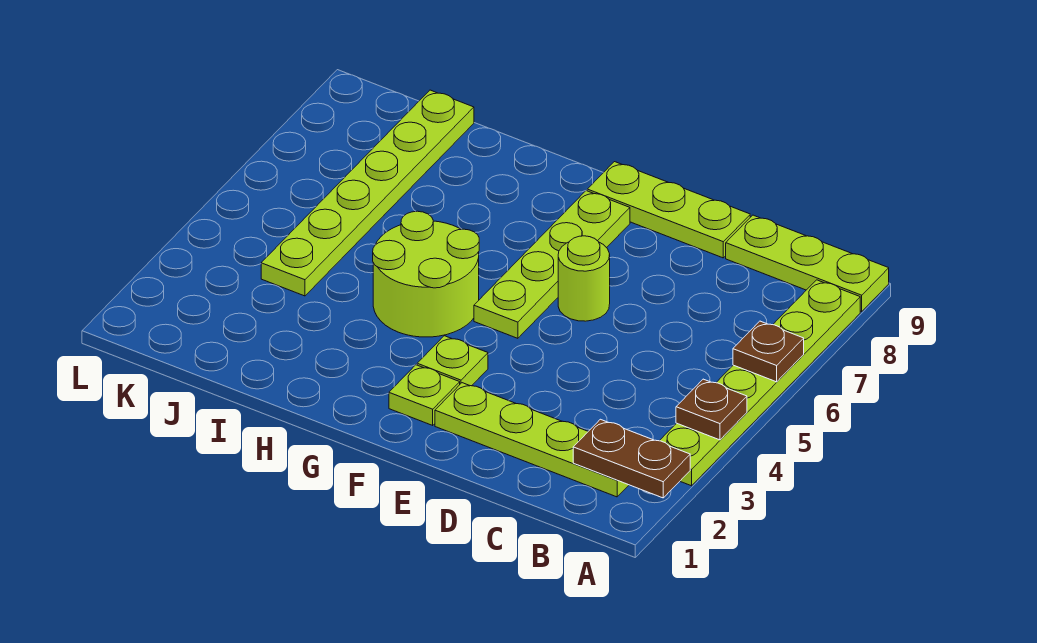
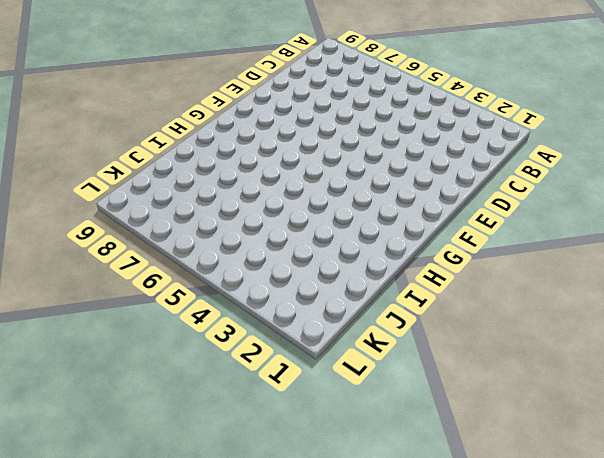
none -> lime plate A3:A8 level 1
none -> lime plate A9:C9 level 1
none -> lime plate B2:E2 level 1

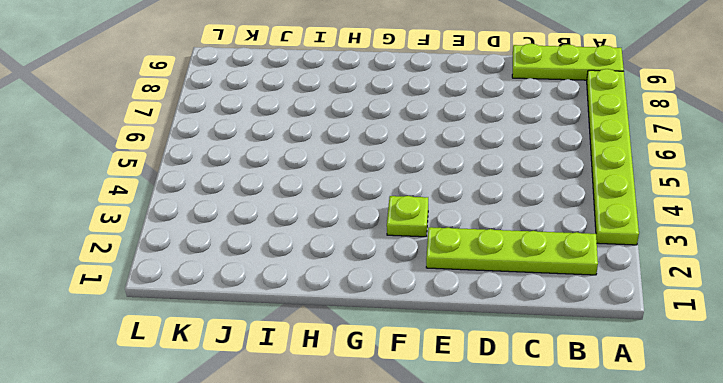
none -> lime plate D9:F9 level 1
none -> lime round brick E6 level 1
none -> lime plate F2 level 1

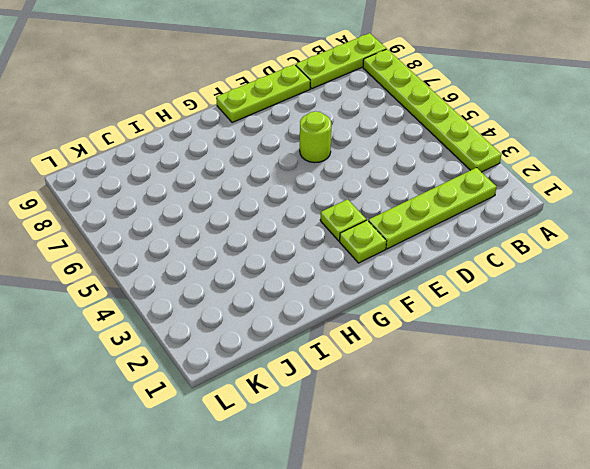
none -> lime plate F5:F8 level 1
none -> lime round brick G4:H5 level 1
none -> lime plate J4:J9 level 1

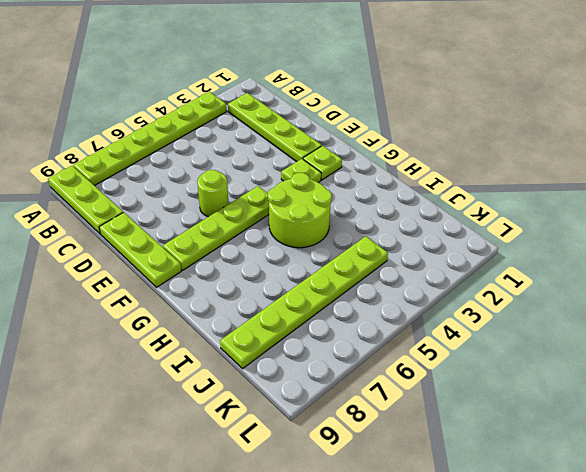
none -> brown plate A2:B2 level 2
none -> brown plate A4 level 2
none -> brown plate A6 level 2

